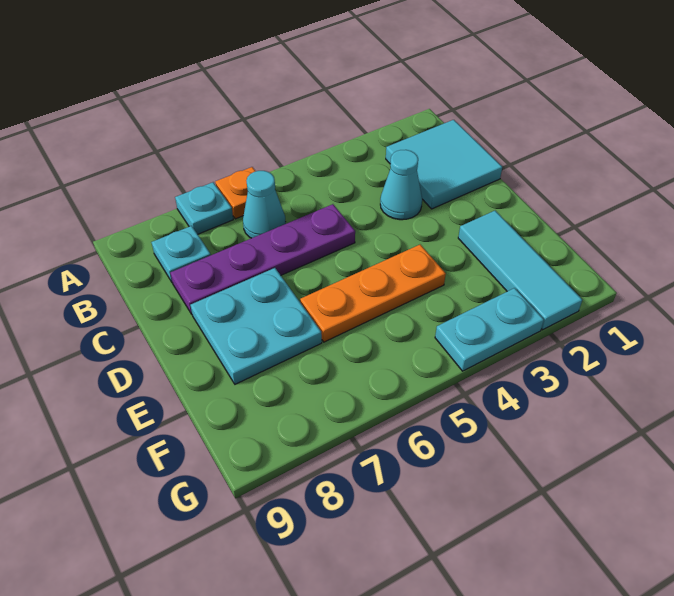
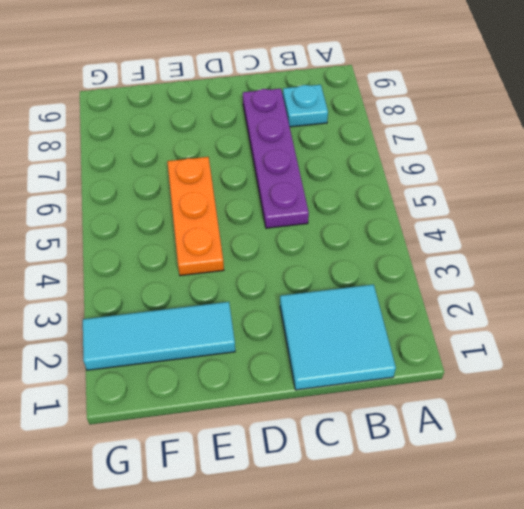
none -> orange plate A6 level 1
none -> cyan plate A7 level 1

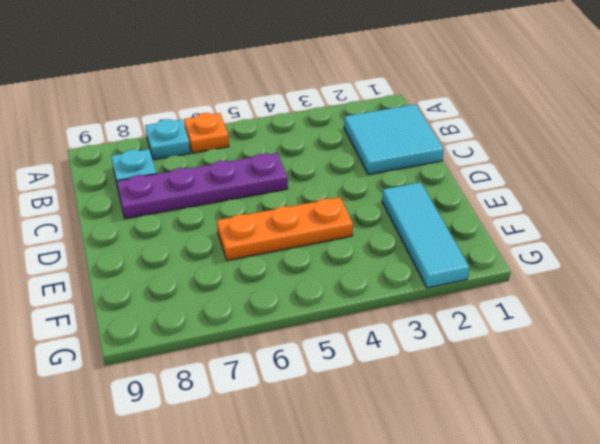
none -> cyan cone B6 level 1
none -> cyan cone C3 level 1

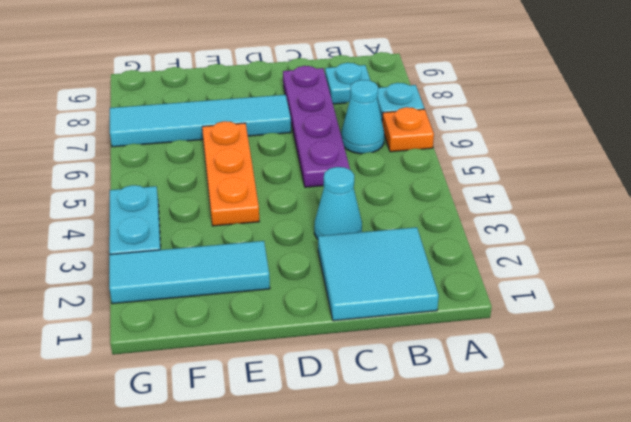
cyan tile D7:G7 level 1 -> cyan plate D7:E8 level 1

